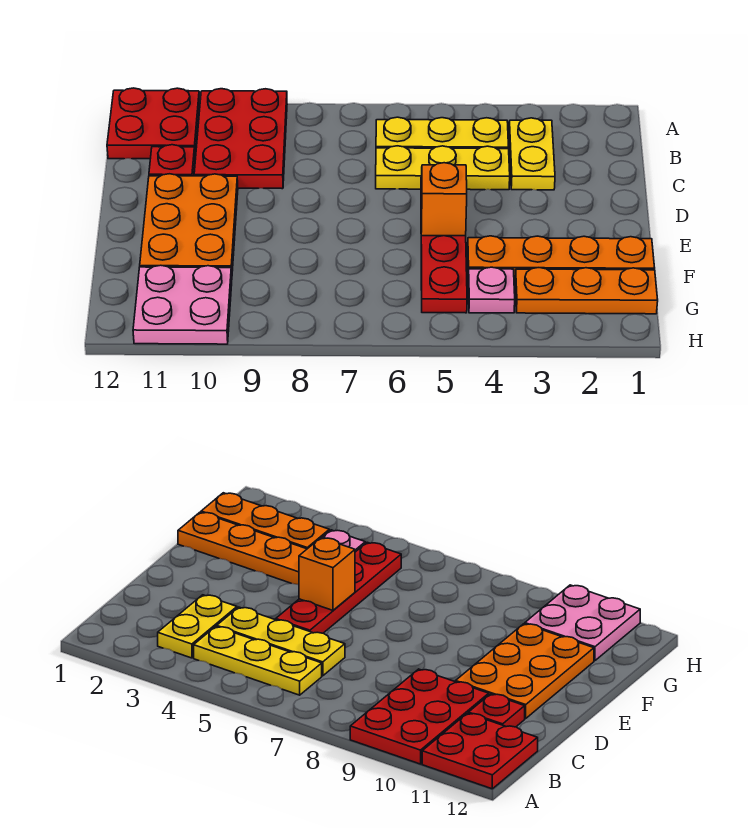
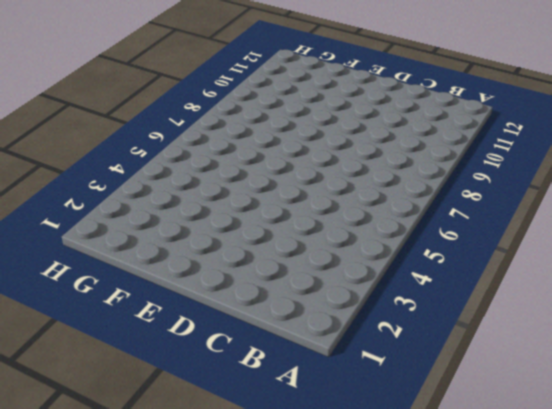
none -> red plate A9:C10 level 1
none -> red plate A11:B12 level 1
none -> yellow plate B3:C3 level 1

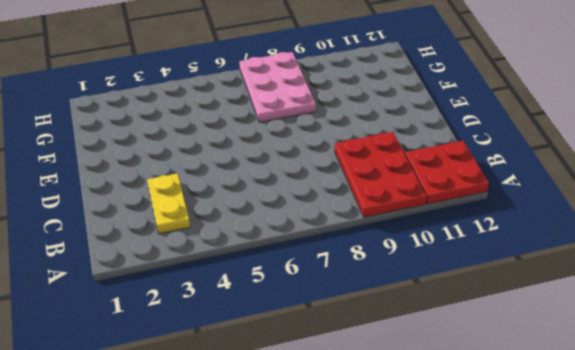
pink plate F7:H8 level 1 -> none
none -> yellow plate B4:B6 level 1
none -> yellow plate C4:C6 level 1
none -> red plate C11 level 1

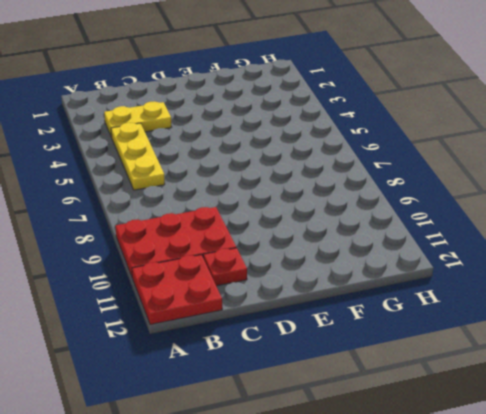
none -> yellow plate C4:C6 level 1
none -> red plate D5:G5 level 1
none -> orange plate D10:F11 level 1

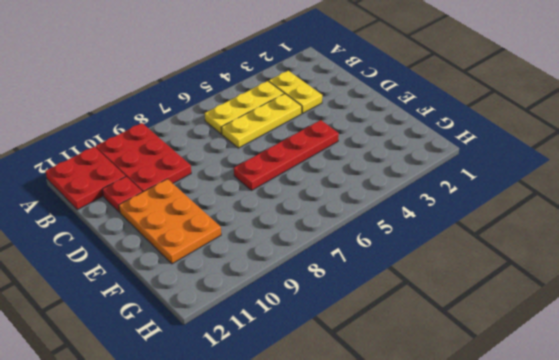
red plate E4:E7 level 1 -> red plate D5:G5 level 1
none -> orange plate F1:F4 level 1
none -> orange plate G1:G3 level 1
none -> pink plate G4 level 1

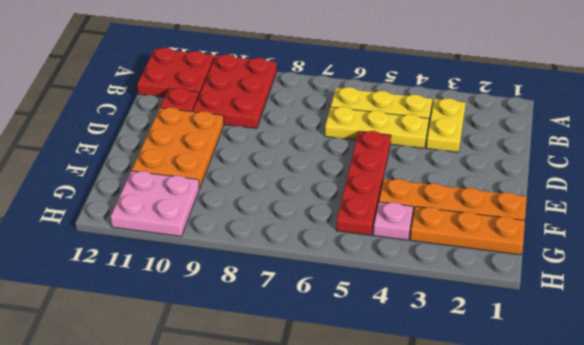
none -> orange brick E5 level 2

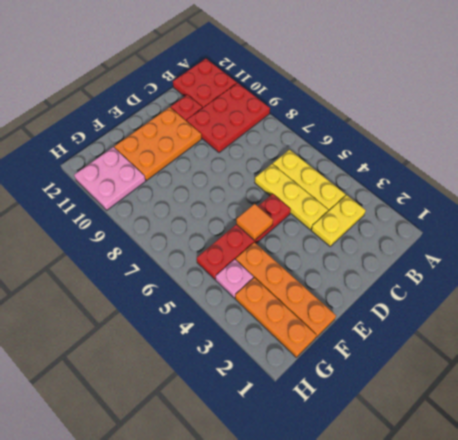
orange tile E5 level 2 -> orange brick E5 level 2

